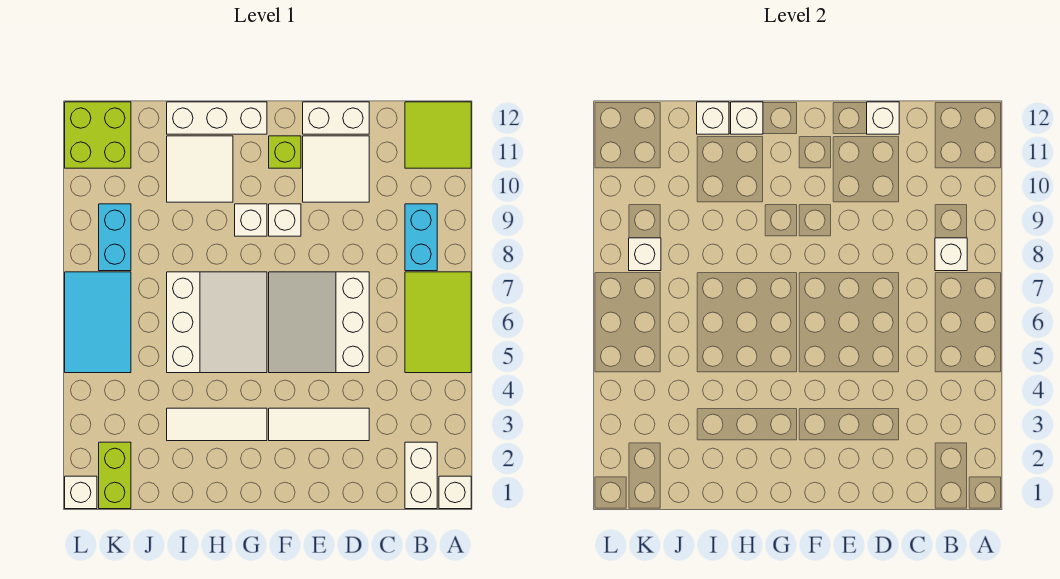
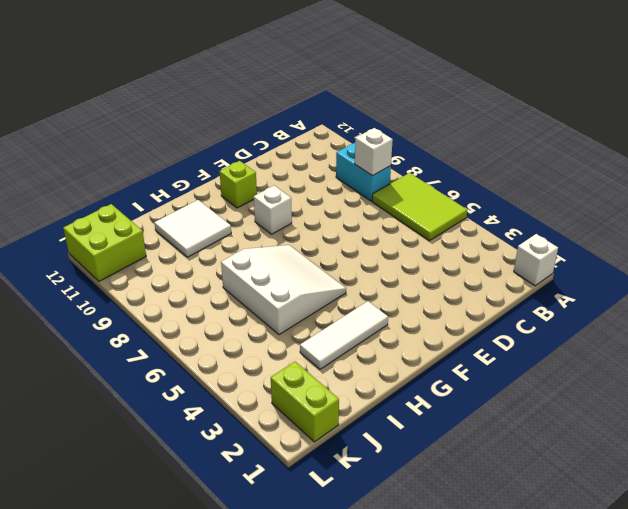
none -> lime tile A11:B12 level 1
none -> white brick B1:B2 level 1
none -> white tile D3:F3 level 1

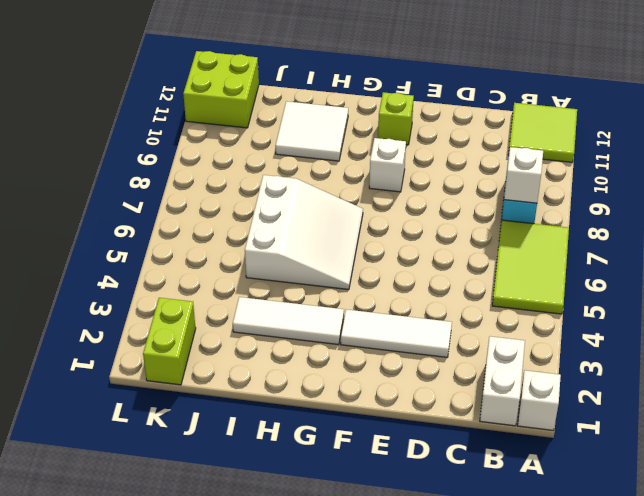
none -> white slope D5:F7 level 1 top D
none -> white tile D10:E11 level 1
none -> white brick D12:E12 level 1

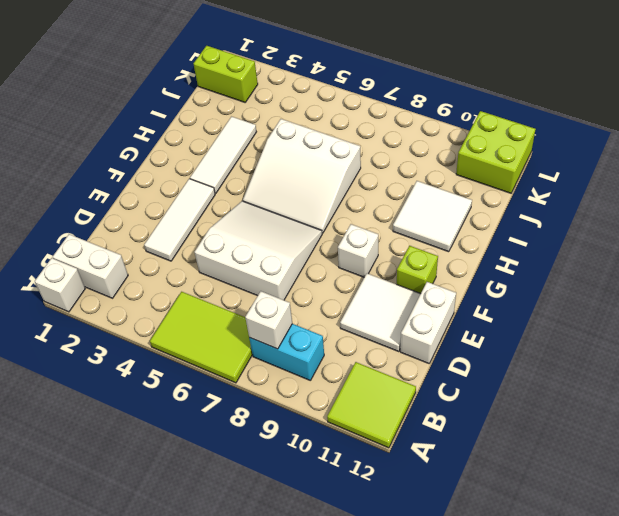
none -> white brick G9 level 1
none -> white brick G12:I12 level 1
none -> cyan tile K5:L7 level 1

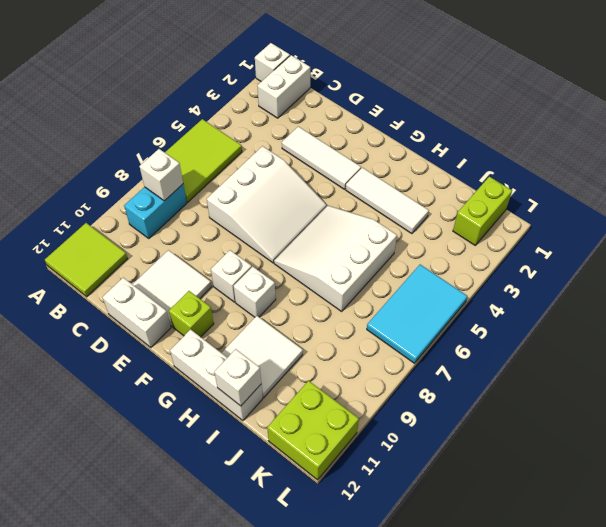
none -> cyan brick K8:K9 level 1
none -> white brick L1 level 1
none -> white brick D12 level 2

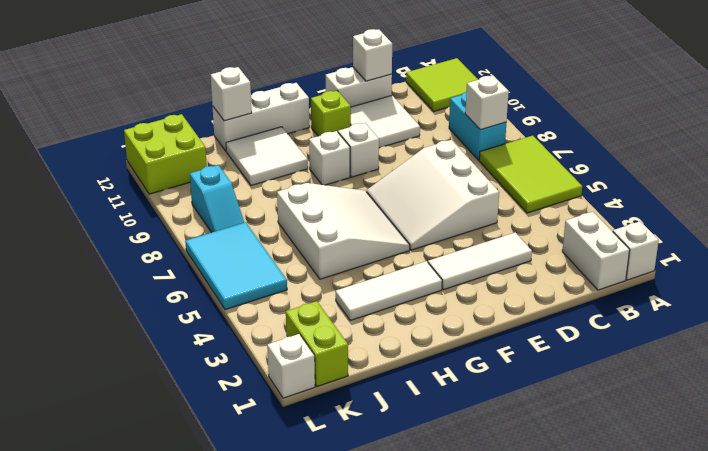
cyan slope K8:K9 level 1 top 9 -> cyan brick K8:K9 level 1
none -> white brick H12 level 2
none -> white brick K8 level 2

